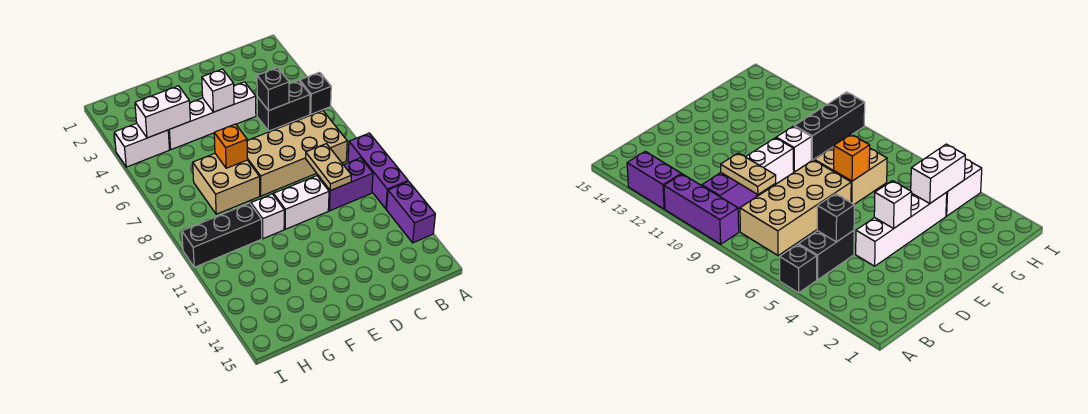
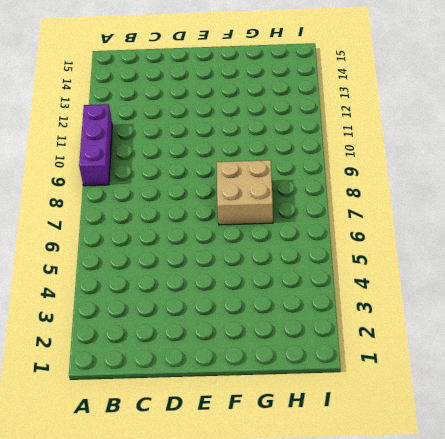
none -> black brick A5 level 1
none -> purple brick A12:A13 level 1
none -> black brick B5:C5 level 1

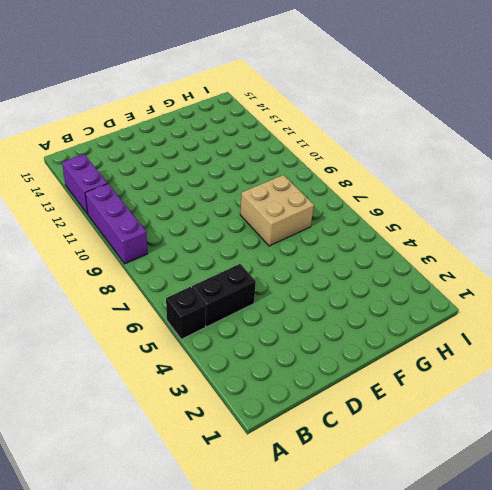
none -> tan brick B7:E8 level 1
none -> purple brick B10:C10 level 1
none -> white brick D4:G4 level 1

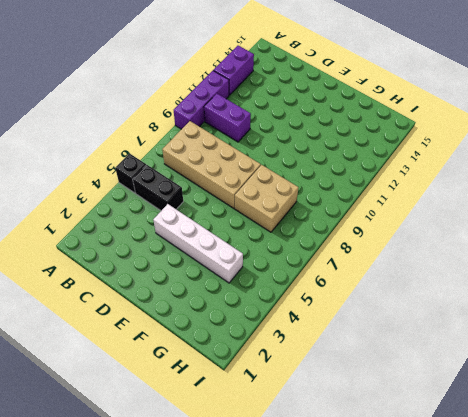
none -> white brick D10:E10 level 1
none -> white brick F10 level 1
none -> black brick G10:I10 level 1

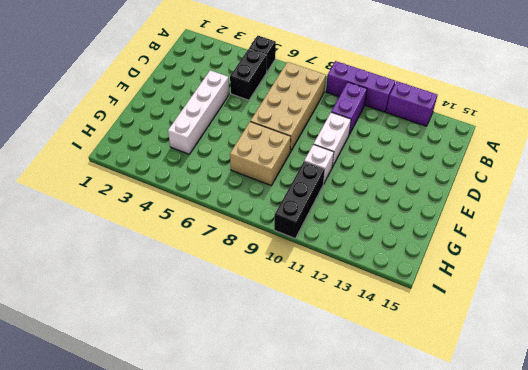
none -> white brick H4:I4 level 1
none -> black brick C5 level 2
none -> tan plate C9:C10 level 2

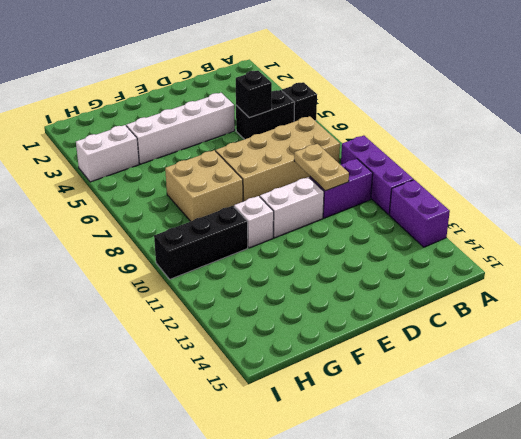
none -> white brick E4 level 2
none -> orange brick F7 level 2
none -> white brick G4:H4 level 2

